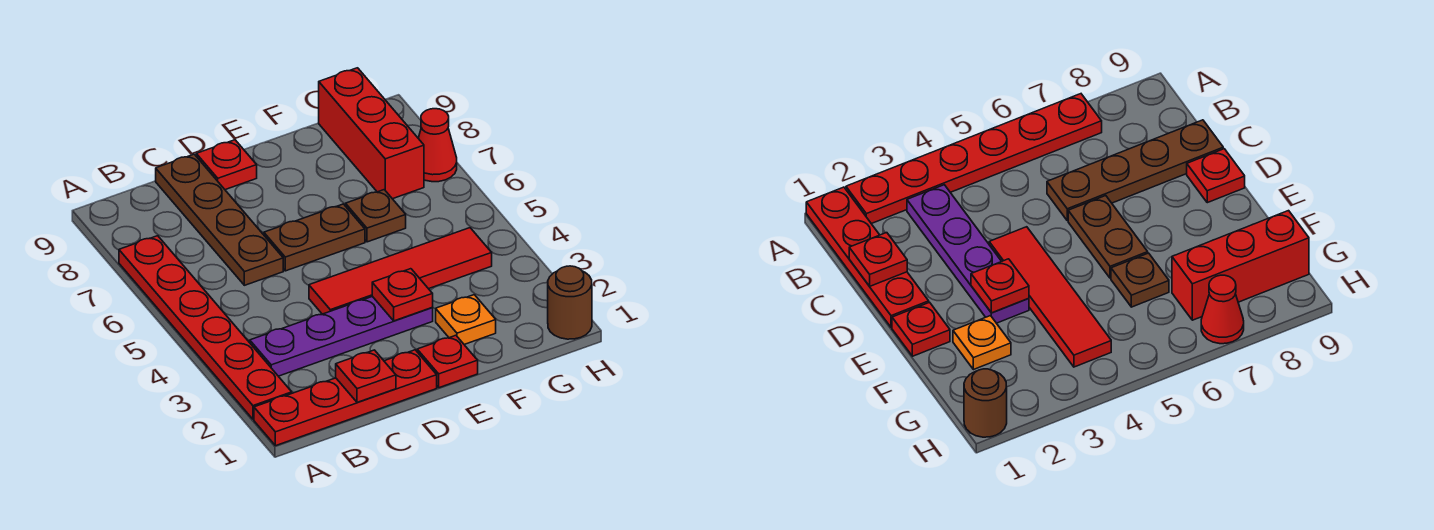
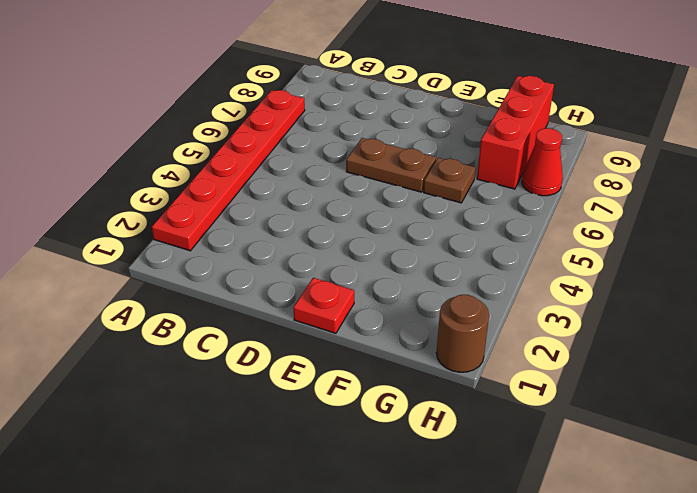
none -> red plate A1:D1 level 1
none -> purple plate B3:E3 level 1
none -> brown plate C6:C9 level 1

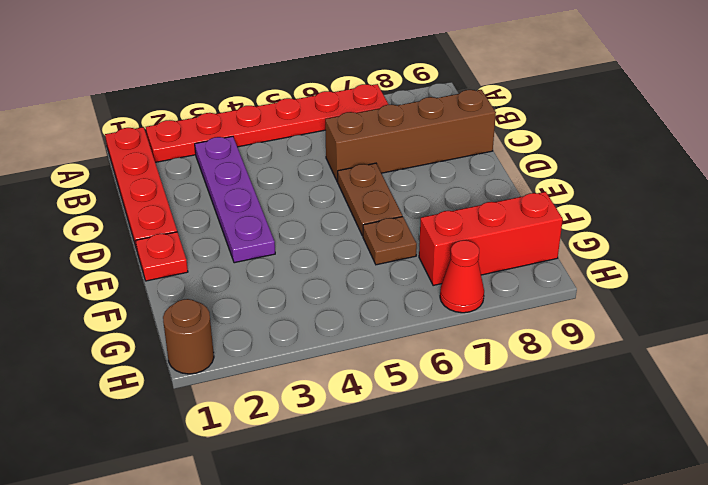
brown brick C6:C9 level 1 -> brown plate C6:C9 level 1
none -> red tile D4:G4 level 1
none -> red plate D9 level 1
none -> orange plate F2 level 1

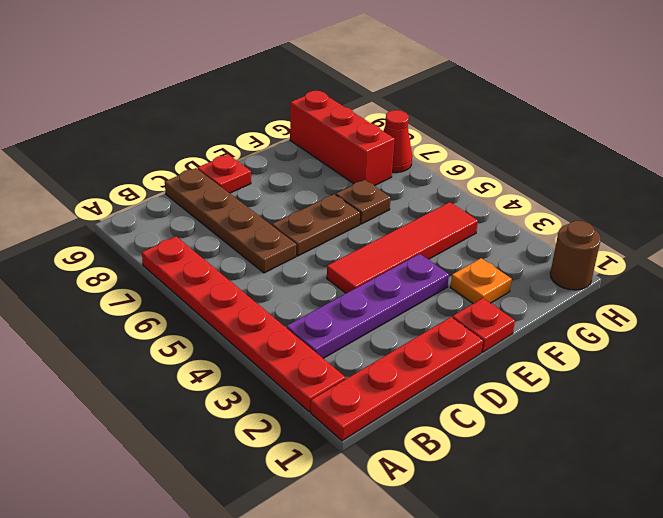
none -> red plate C1 level 2
none -> red plate E3 level 2

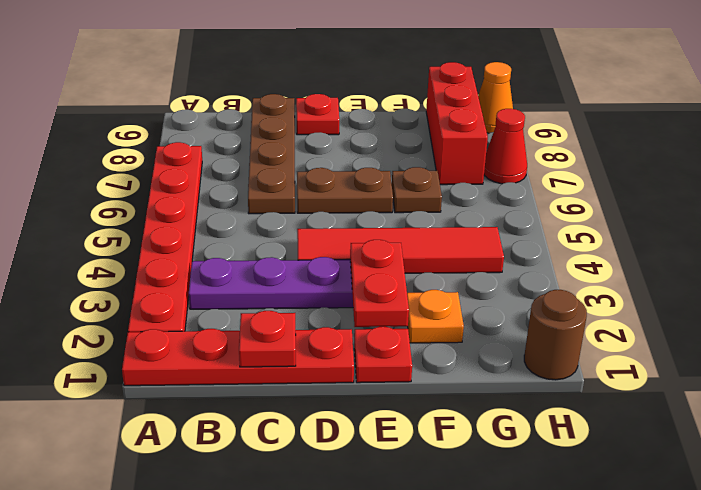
red plate E2:E3 level 2 -> red plate E3 level 2
orange cone H9 level 1 -> none

